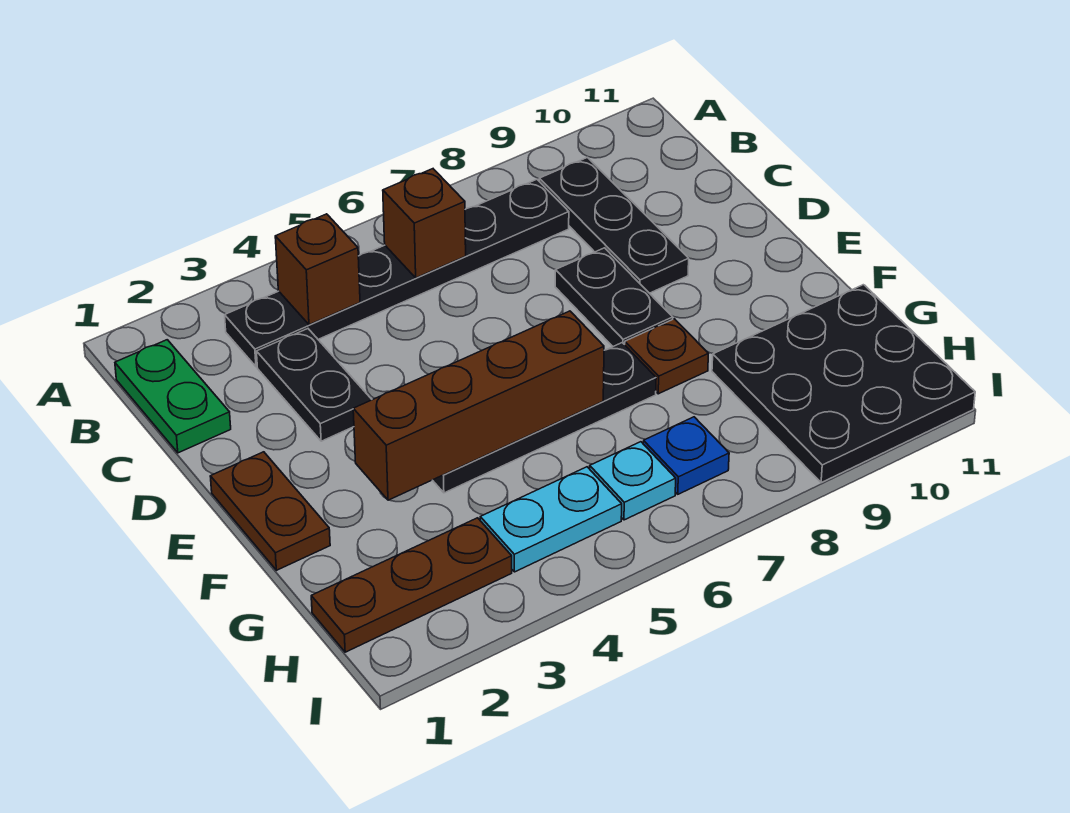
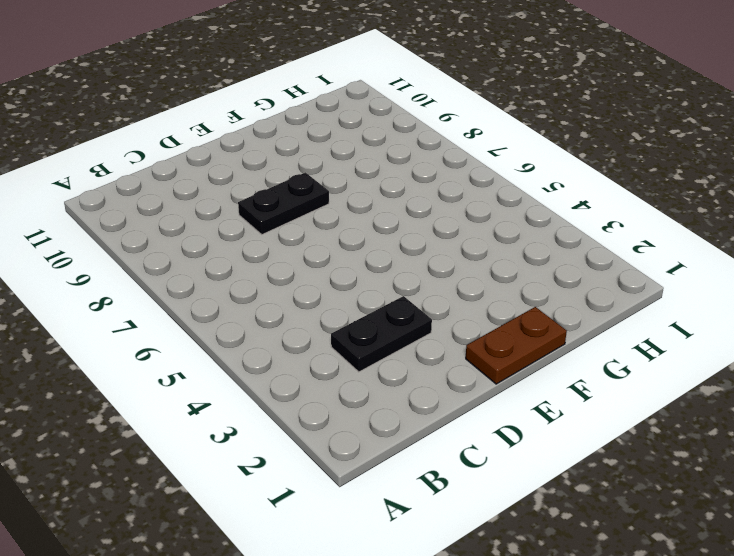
none -> green plate B1:C1 level 1
none -> black plate B3:B8 level 1
none -> black plate B9:D9 level 1

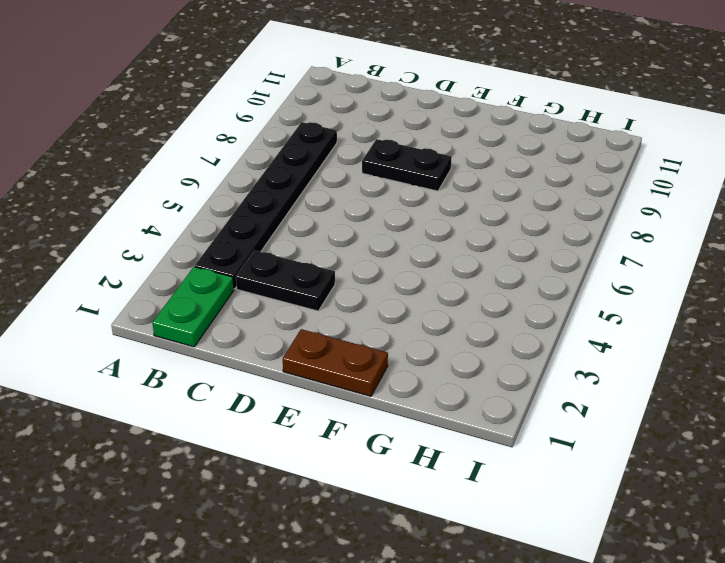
green plate B1:B2 level 1 -> green plate B1:C1 level 1
none -> black plate B9:D9 level 1
none -> black plate F4:F7 level 1
none -> brown plate F8 level 1

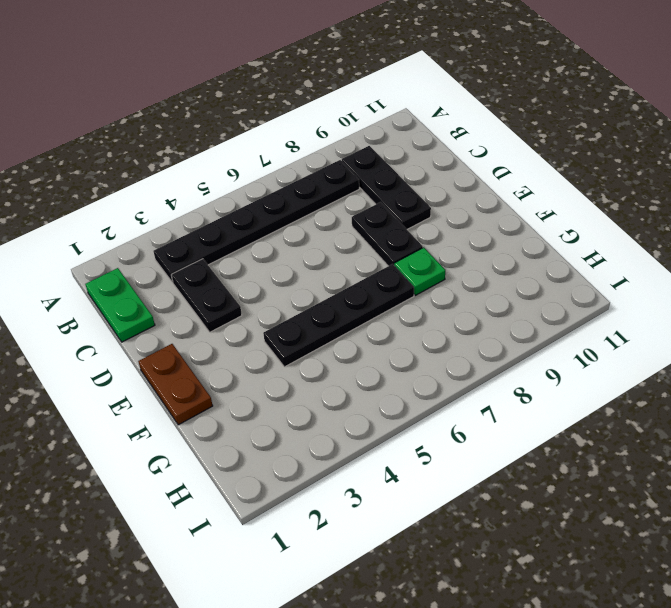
green plate F8 level 1 -> brown plate F8 level 1
none -> black plate G9:I11 level 1
none -> brown plate H1:H3 level 1
none -> cyan plate H4:H5 level 1

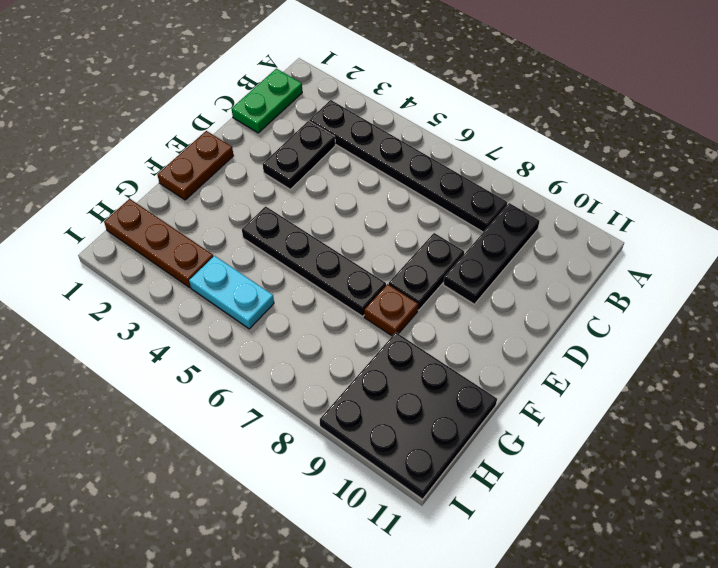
none -> cyan plate H6 level 1
none -> blue plate H7 level 1
none -> brown brick B4 level 2

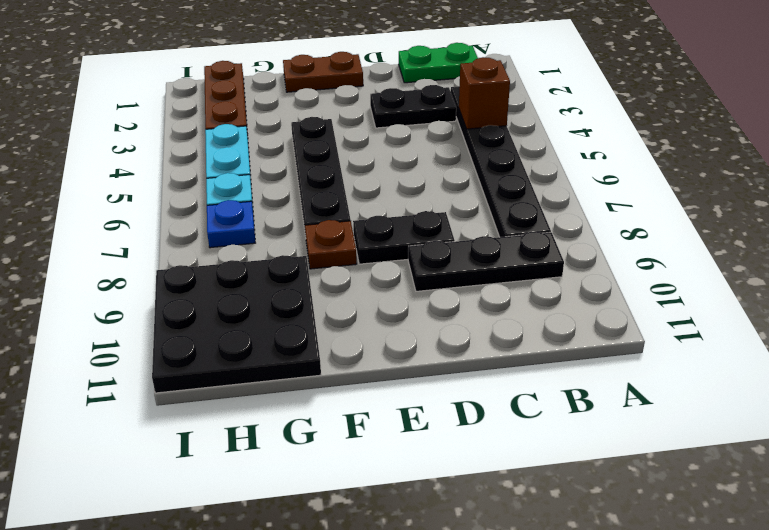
none -> brown brick B6 level 2
none -> brown brick F3:F6 level 2

